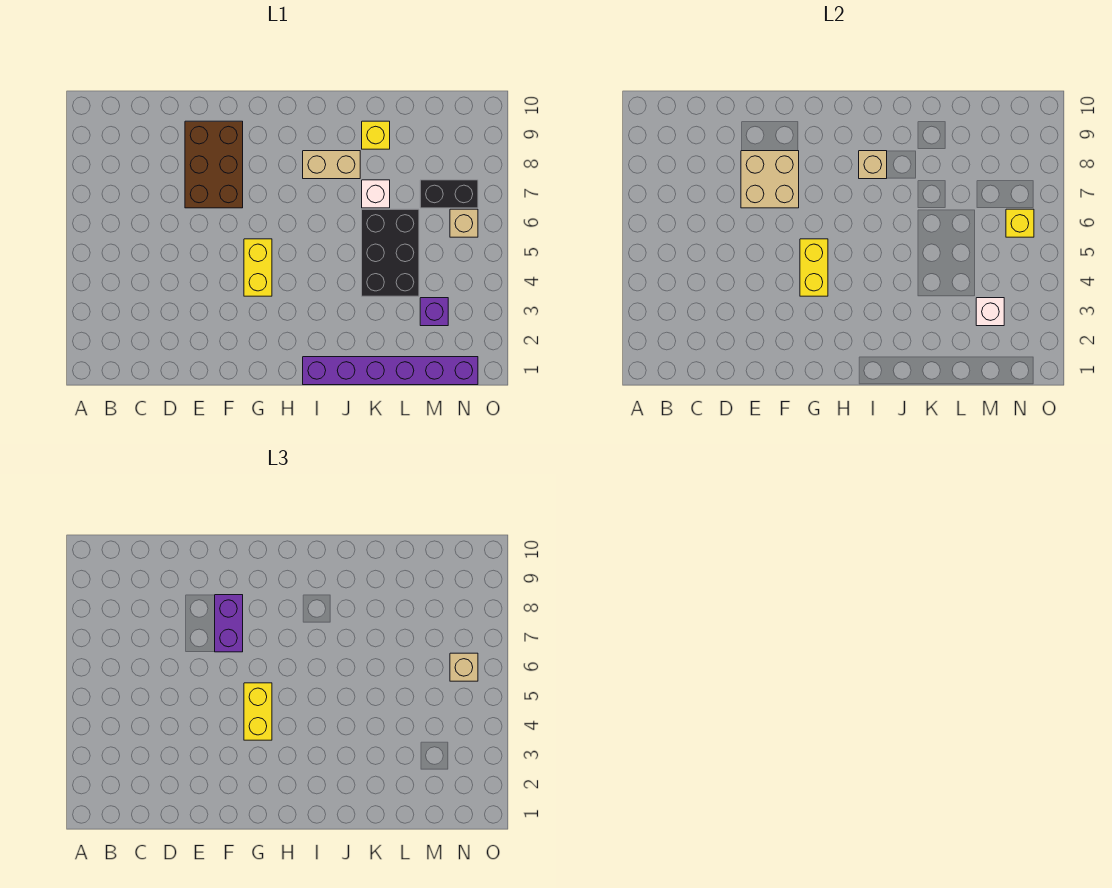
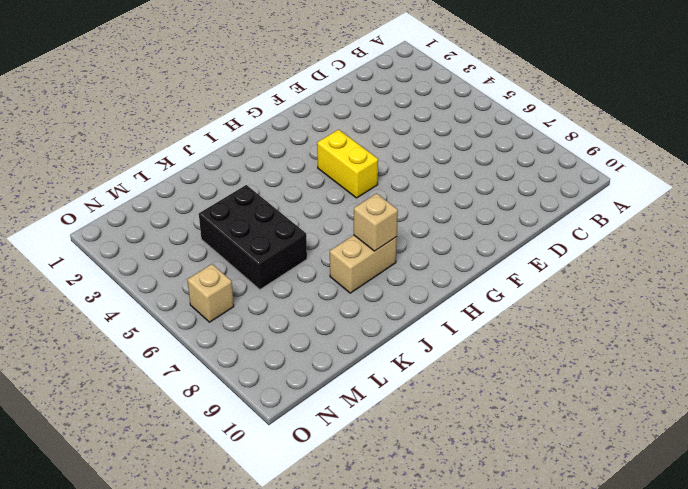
none -> brown brick E7:F9 level 1
none -> purple brick I1:N1 level 1
none -> white brick K7 level 1

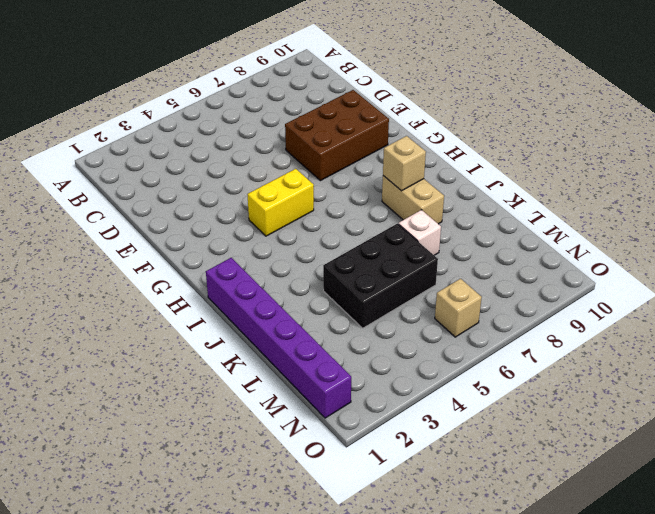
none -> yellow brick K9 level 1
none -> purple brick M3 level 1
none -> black brick M7:N7 level 1

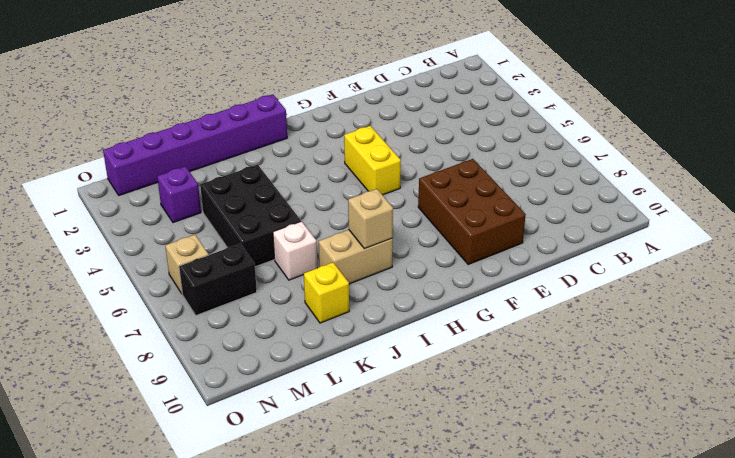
none -> tan brick E7:F8 level 2
none -> yellow brick G4:G5 level 2
none -> white brick M3 level 2

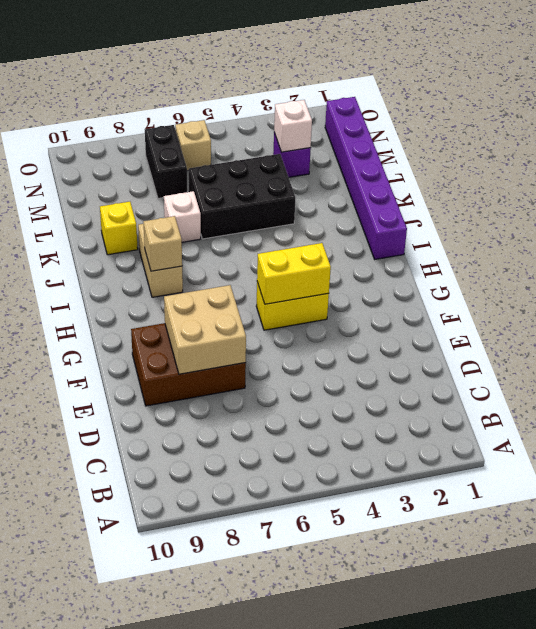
none -> yellow brick N6 level 2
none -> purple brick F7:F8 level 3
none -> yellow brick G4:G5 level 3

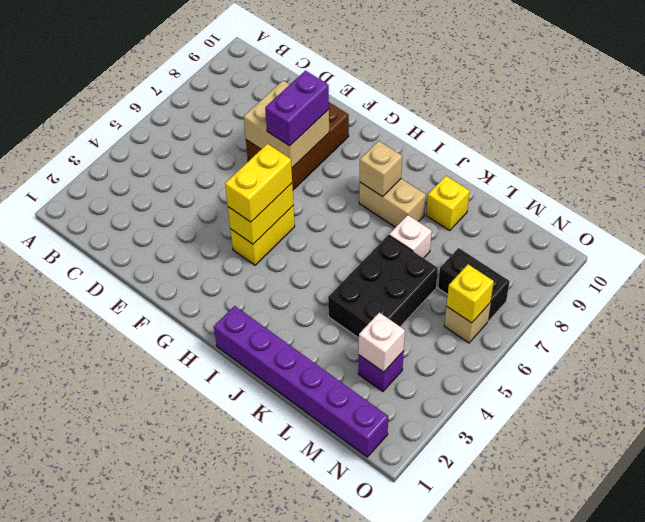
none -> tan brick N6 level 3

